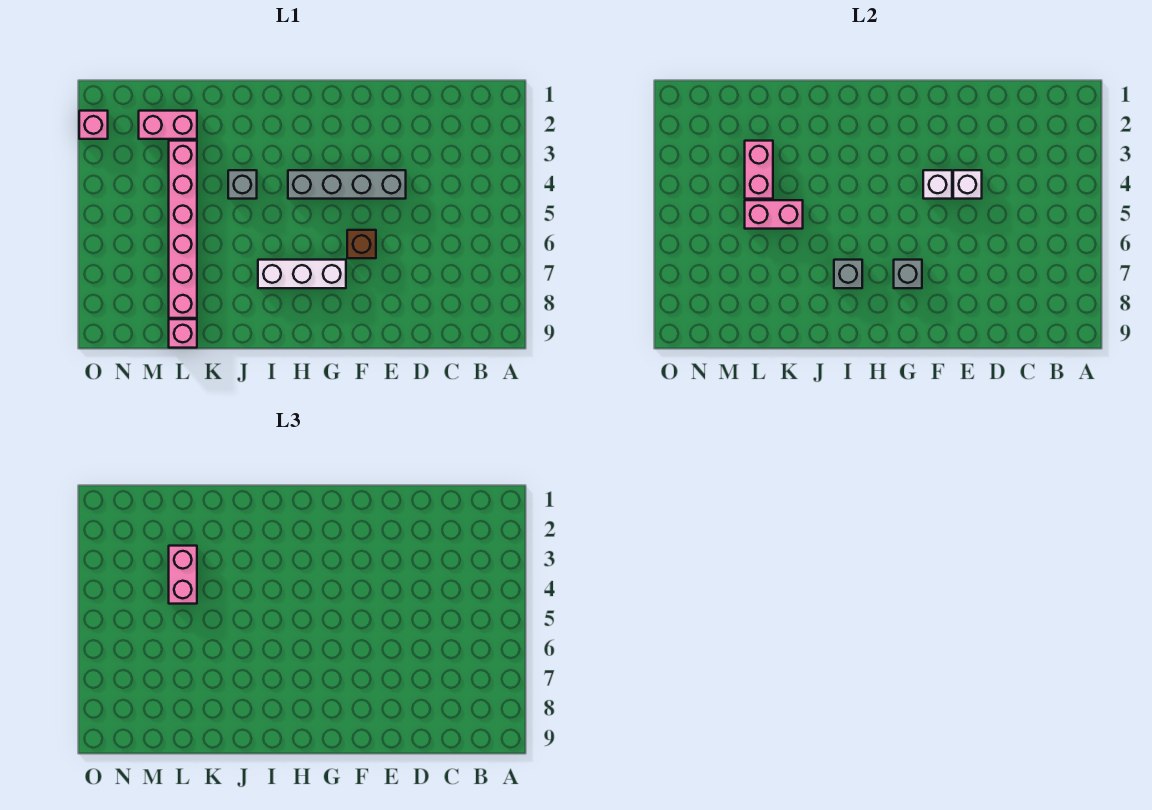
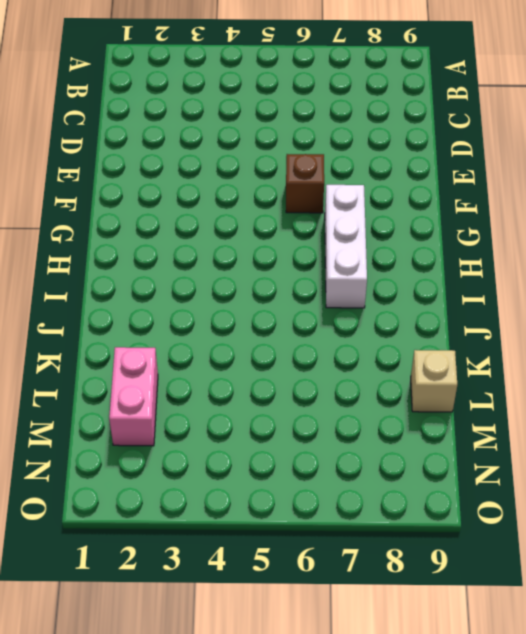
tan brick L9 level 1 -> pink brick L9 level 1
none -> grey brick E4:H4 level 1
none -> grey brick J4 level 1
none -> pink brick L3:L8 level 1

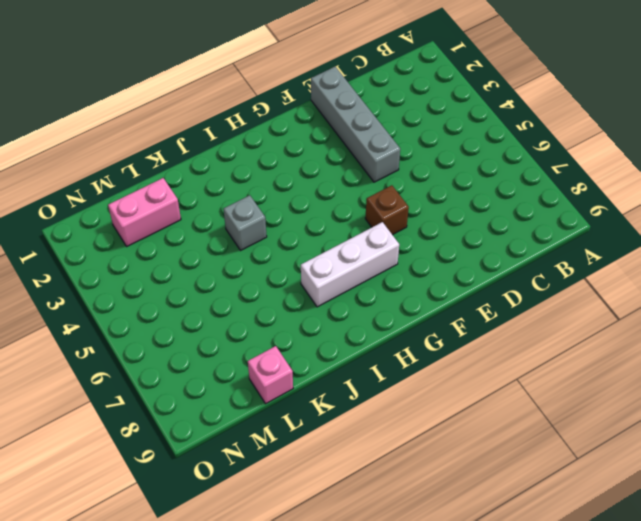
grey brick E1:E4 level 1 -> grey brick E4:H4 level 1
none -> pink brick L3:L8 level 1
none -> pink brick O2 level 1
none -> white brick E4 level 2

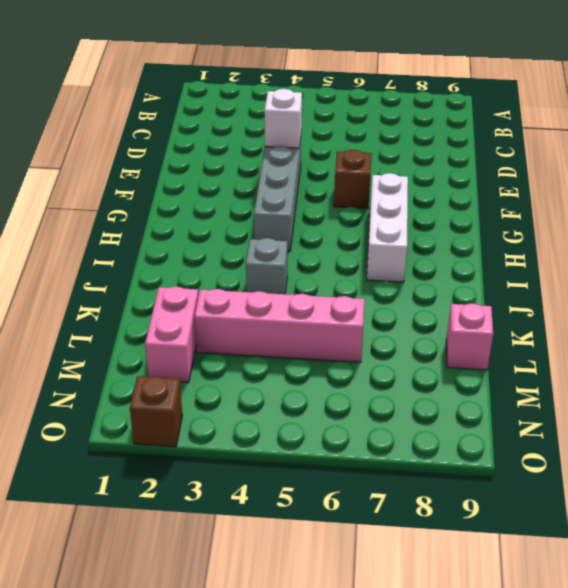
pink brick L3:L6 level 1 -> pink brick L3:L8 level 1
brown brick O2 level 1 -> pink brick O2 level 1
none -> white brick F4 level 2
none -> grey brick G7 level 2
none -> grey brick I7 level 2

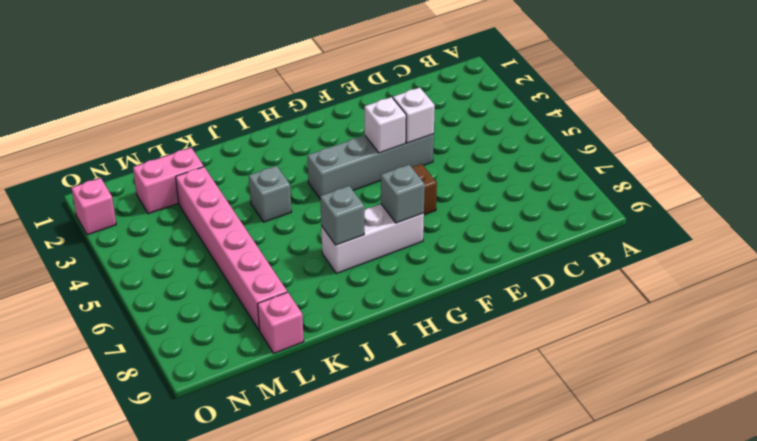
none -> pink brick K5:L5 level 2
none -> pink brick L3:L4 level 2
none -> pink brick L3:L4 level 3

